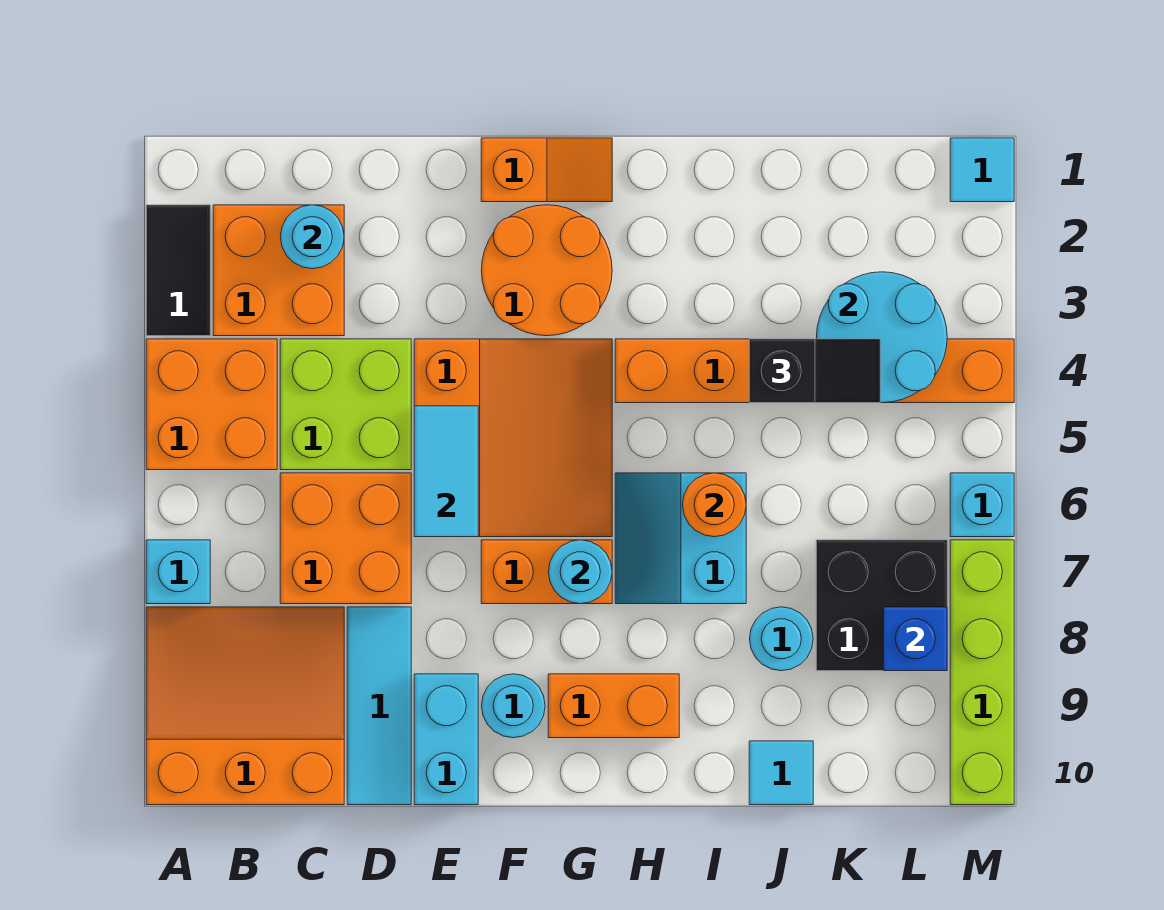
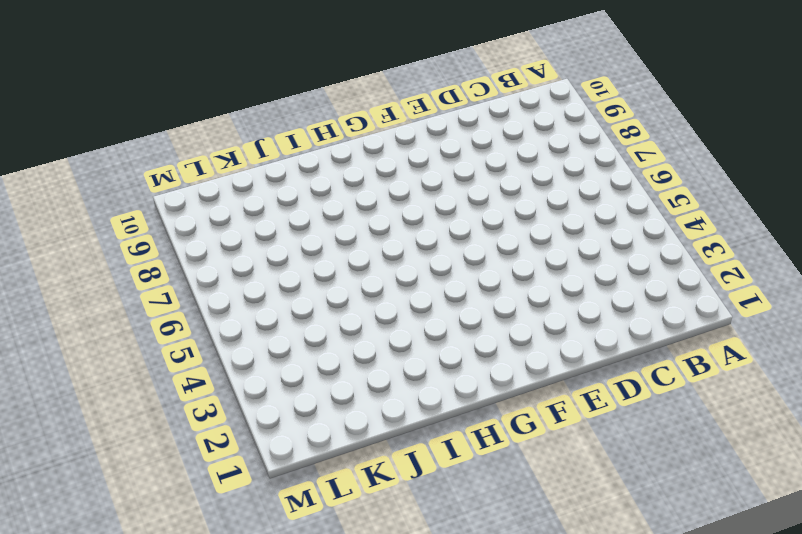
none -> black tile A2:A3 level 1
none -> orange brick A4:B5 level 1
none -> cyan brick A7 level 1
none -> orange slope A8:C10 level 1 top 10

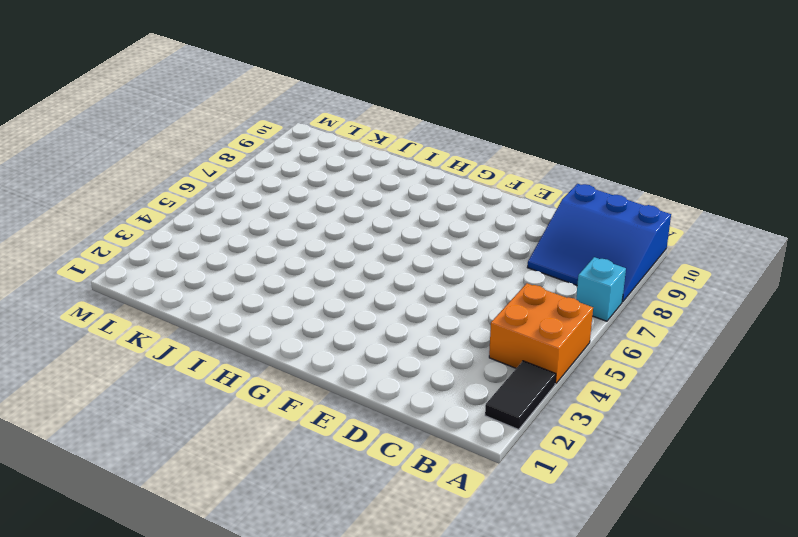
blue slope A8:C10 level 1 top 10 -> orange slope A8:C10 level 1 top 10
none -> orange brick B2:C3 level 1
none -> lime brick C4:D5 level 1
none -> orange brick C6:D7 level 1
none -> cyan tile D8:D10 level 1

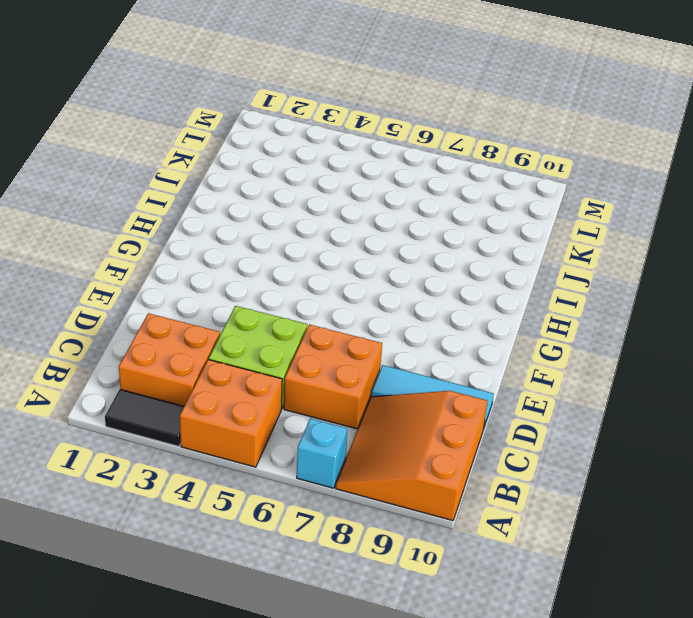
none -> orange slope E4:G6 level 1 top E
none -> cyan brick E9:E10 level 1
none -> orange slope F1:G1 level 1 top F
none -> orange round brick F2:G3 level 1

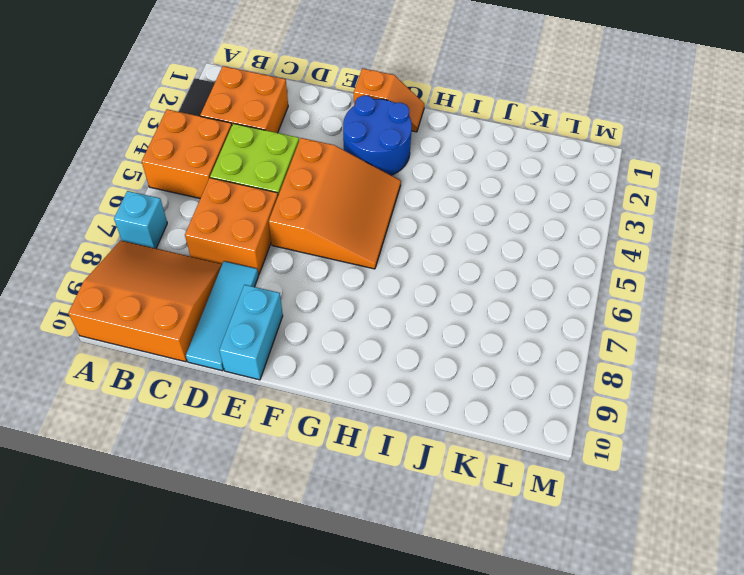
blue round brick F2:G3 level 1 -> orange round brick F2:G3 level 1
none -> orange brick F7:G7 level 1
none -> cyan round brick F9 level 1
none -> orange brick G9:H9 level 1
none -> orange brick H4:M4 level 1

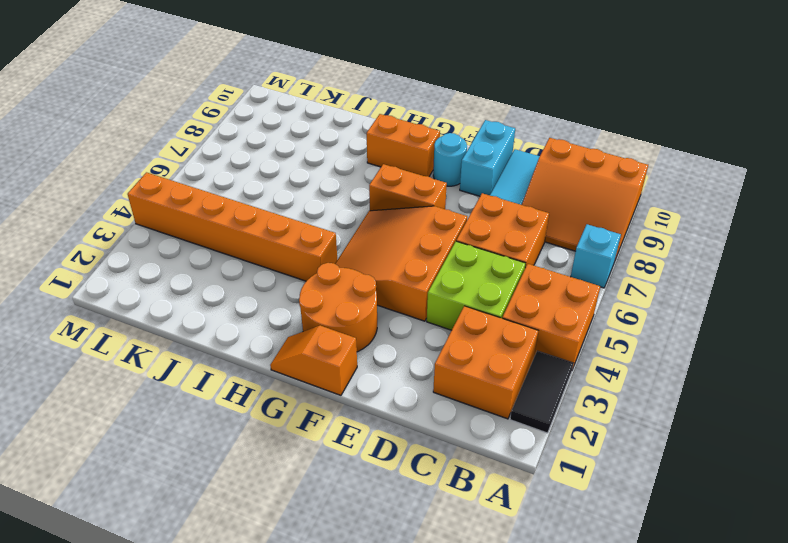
none -> cyan slope H6:I7 level 1 top I
none -> cyan round brick J8 level 1
none -> cyan tile J10 level 1
none -> black brick K7:L8 level 1

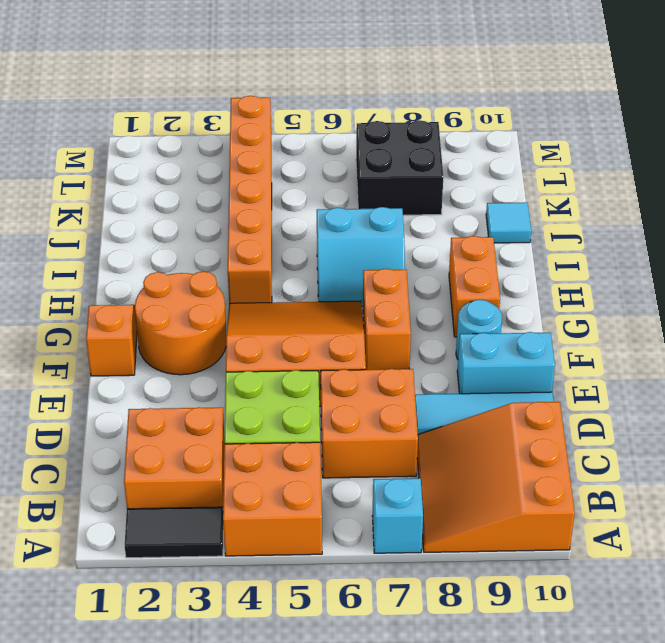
none -> cyan round brick J8 level 1
none -> cyan tile M1 level 1
none -> cyan brick M6 level 1
none -> lime brick M7:M10 level 1

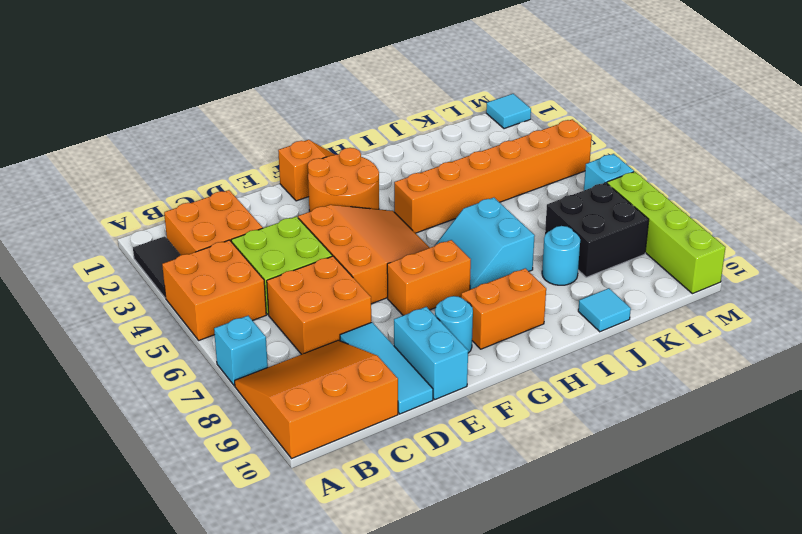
none -> cyan round brick C2 level 2
none -> cyan tile E5:E6 level 2
none -> cyan round brick G7 level 2
none -> orange round brick I6 level 2

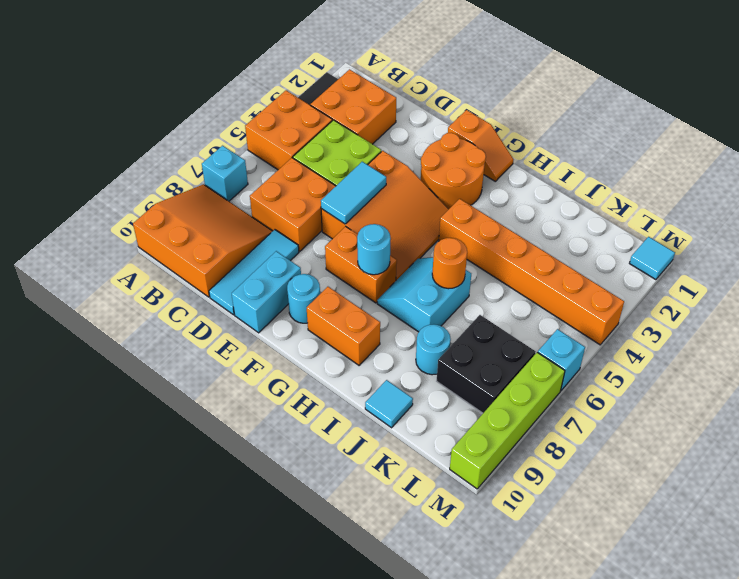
none -> cyan round brick C2 level 2
none -> cyan round brick K3:L4 level 2
none -> blue brick L8 level 2
none -> black slope J4:K4 level 3 top J

